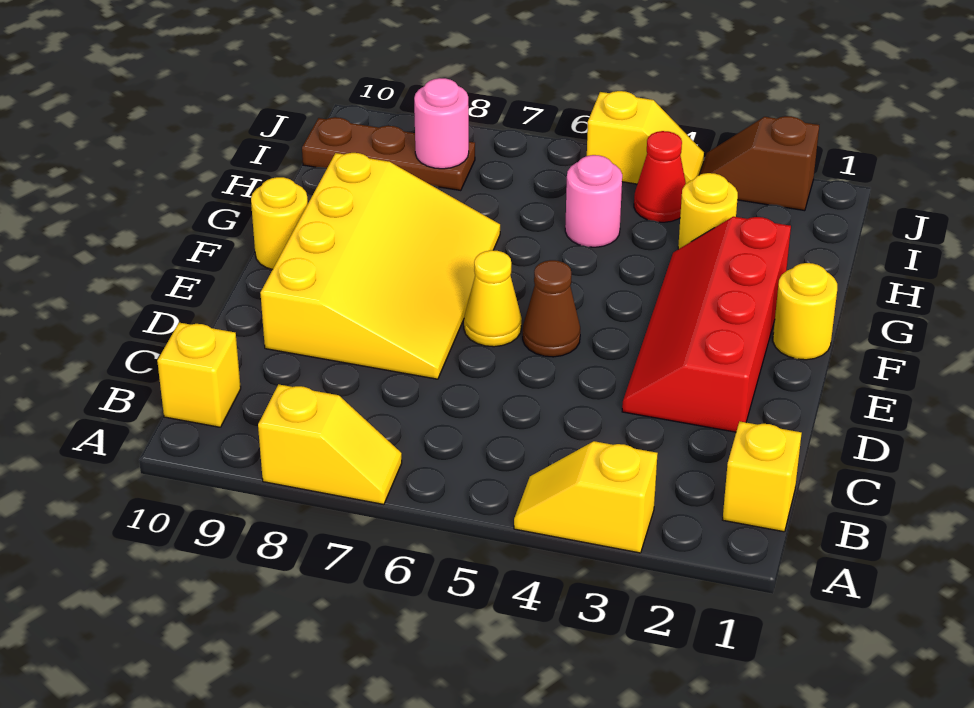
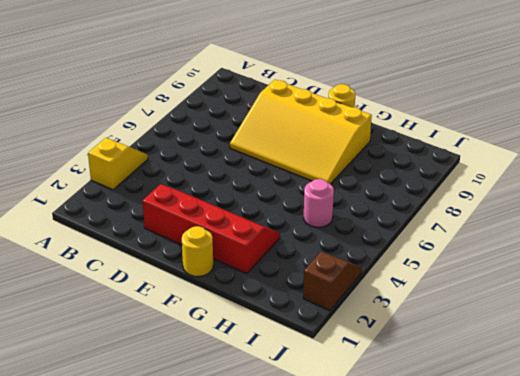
none -> yellow slope A7:A8 level 1 top 8
none -> yellow brick B1 level 1
none -> yellow brick B10 level 1

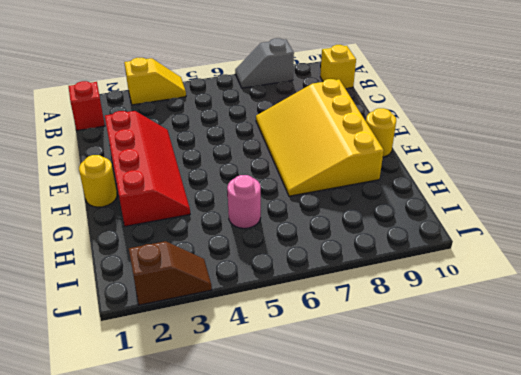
grey slope A7:A8 level 1 top 8 -> yellow slope A7:A8 level 1 top 8
red brick B1 level 1 -> yellow brick B1 level 1
none -> brown cone E5 level 1
none -> yellow cone E6 level 1
none -> yellow round brick H3 level 1

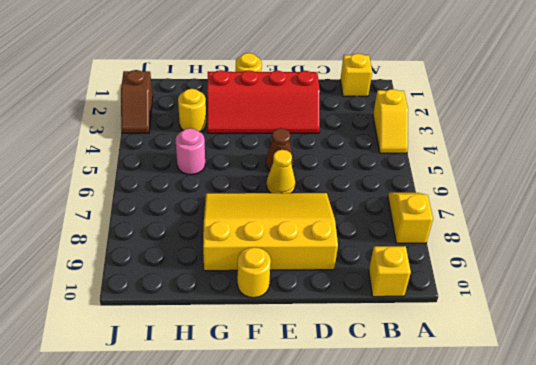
none -> red cone I4 level 1
none -> brown plate I8:I10 level 1
none -> yellow slope J4:J5 level 1 top 5

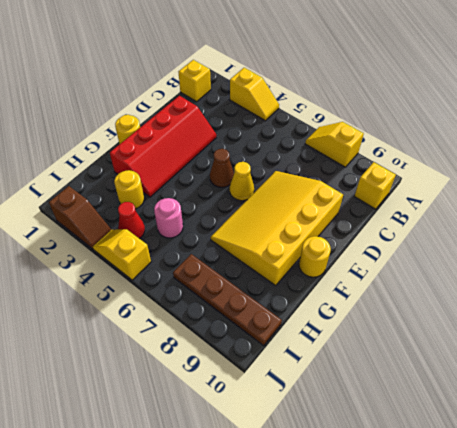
brown plate I7:I10 level 1 -> brown plate I8:I10 level 1
none -> pink round brick I8 level 2

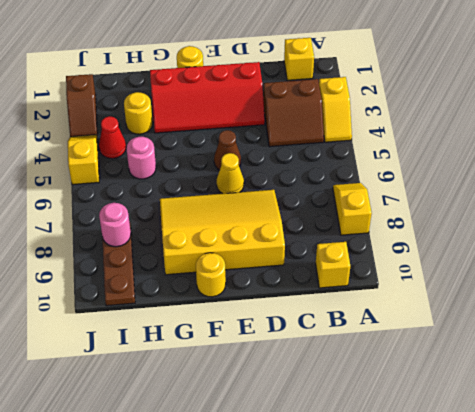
brown slope B3:C4 level 1 top 3 -> none

